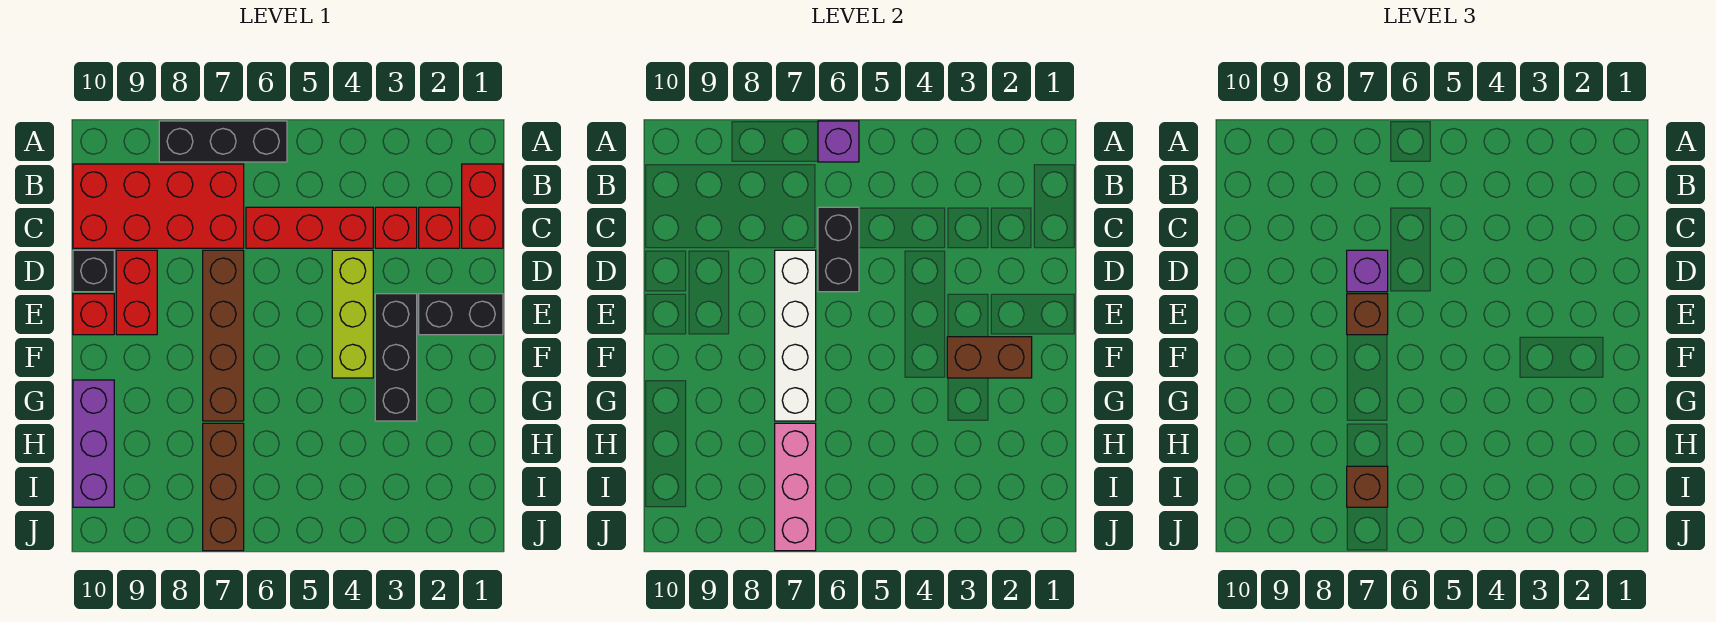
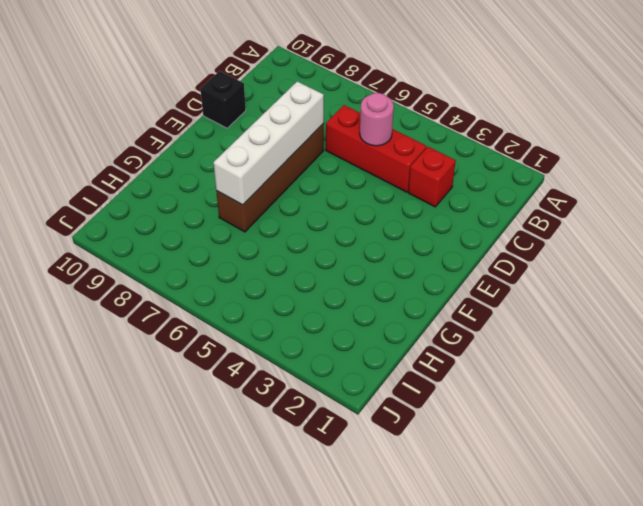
pink round brick C5 level 2 -> none
none -> black brick A6:A8 level 1
none -> red brick B1:C1 level 1
none -> red brick B7:C10 level 1

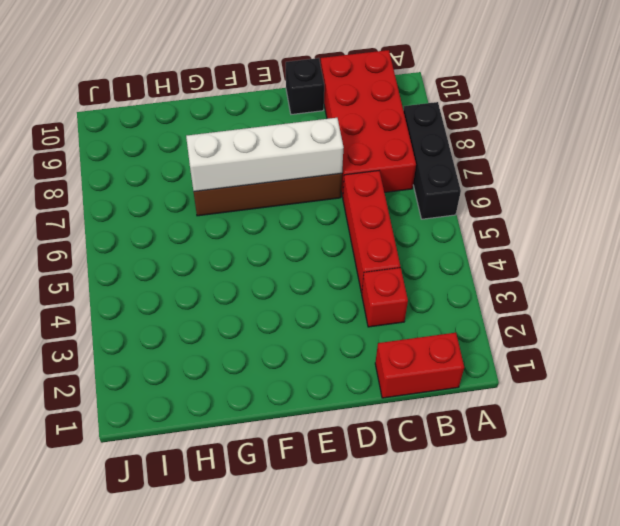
none -> red brick C2 level 1
none -> lime brick D4:F4 level 1
none -> red brick D9:E9 level 1

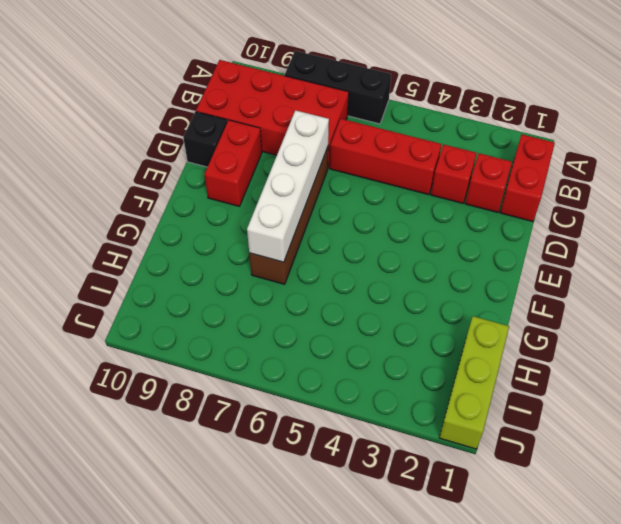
lime brick H1:J1 level 1 -> lime brick D4:F4 level 1
none -> black brick E1:E2 level 1
none -> black brick E3:G3 level 1
none -> red brick E10 level 1

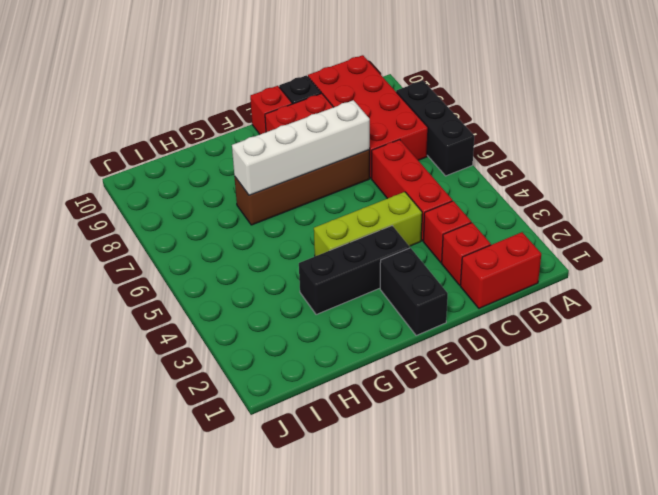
none -> purple brick G10:I10 level 1
none -> brown brick H7:J7 level 1
none -> purple brick A6 level 2

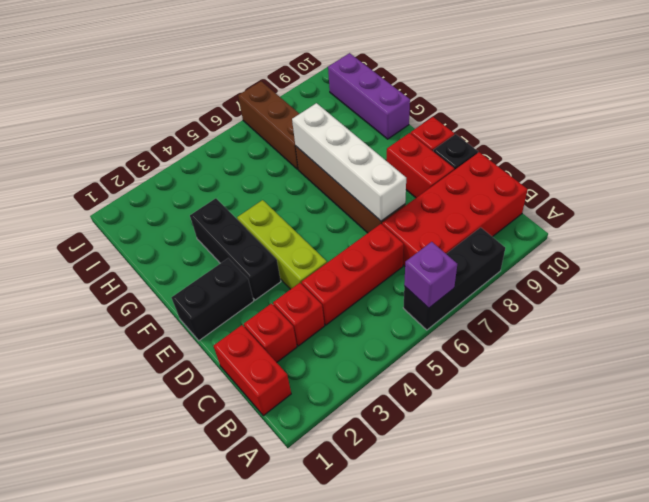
none -> black brick C6:D6 level 2
none -> brown brick F2:F3 level 2
none -> pink brick H7:J7 level 2

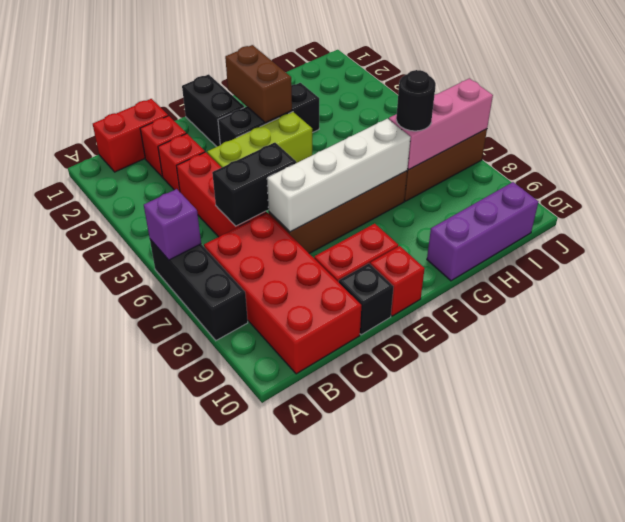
black round brick H7 level 3 -> none
none -> purple brick D7 level 3
none -> brown brick E7 level 3
none -> brown brick I7 level 3

